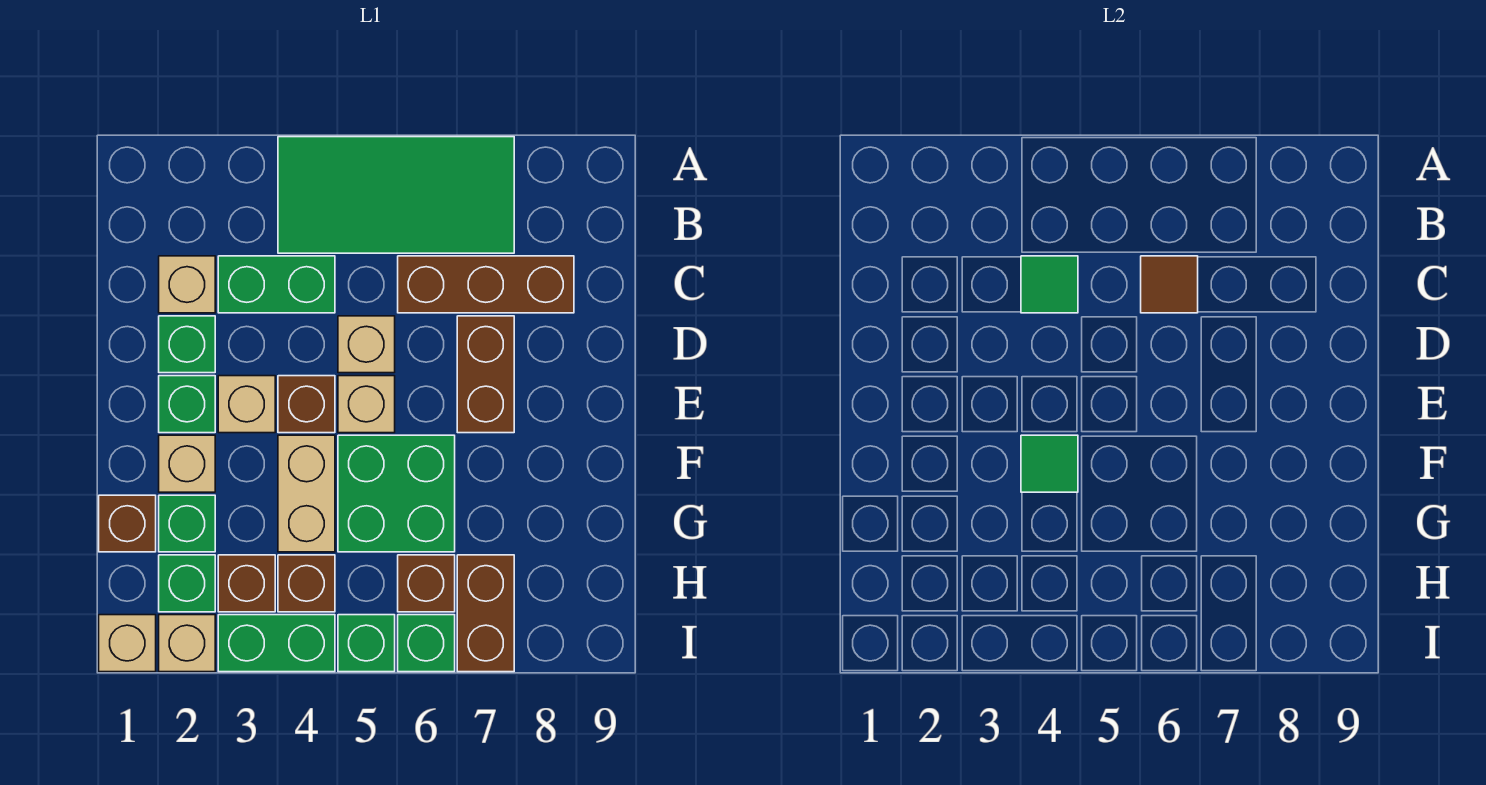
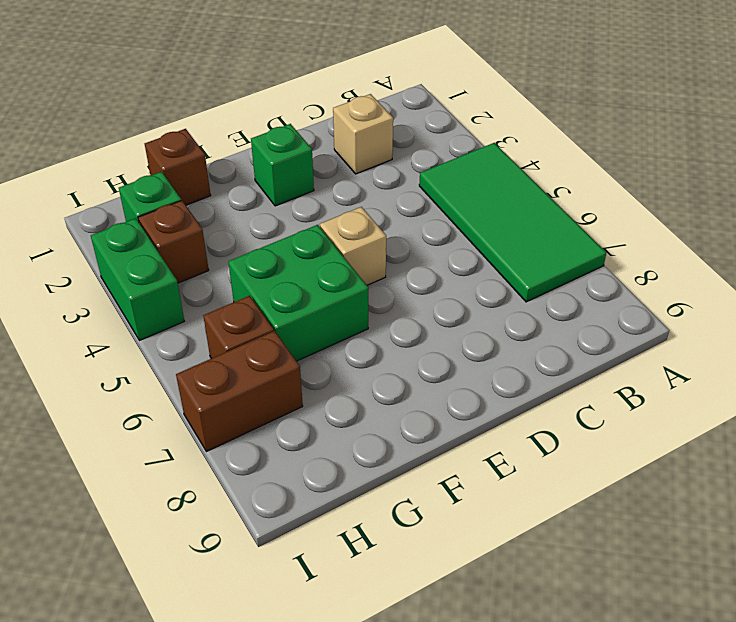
none -> green brick C3:C4 level 1
none -> brown brick C6:C8 level 1
none -> green brick D2 level 1

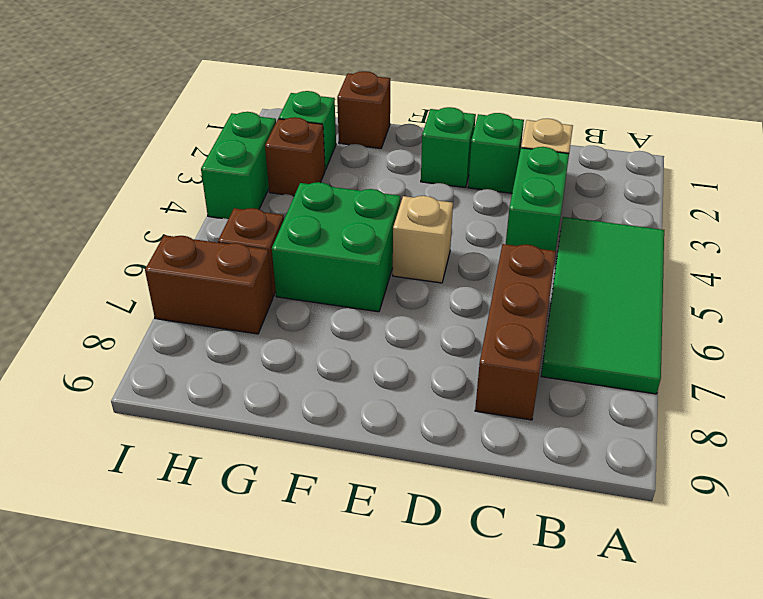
none -> tan brick D5 level 1
none -> brown brick D7:E7 level 1
none -> tan brick E3 level 1

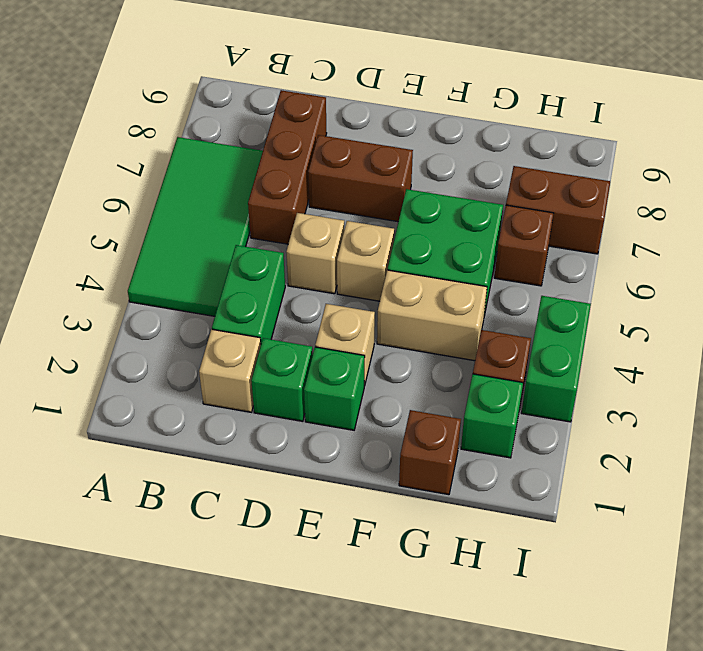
none -> brown brick E4 level 1
none -> tan brick F2 level 1
none -> green brick G2 level 1

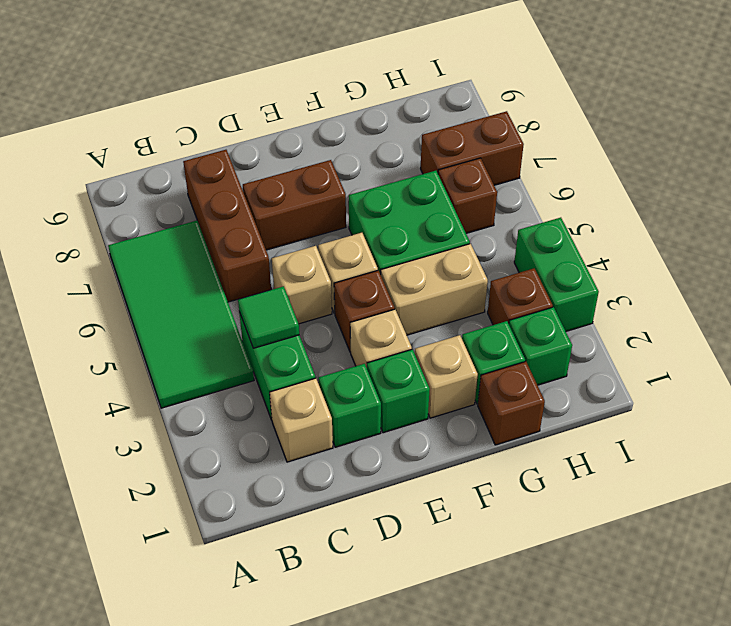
none -> brown brick H4 level 1
none -> tan brick I1 level 1
none -> tan brick I2 level 1

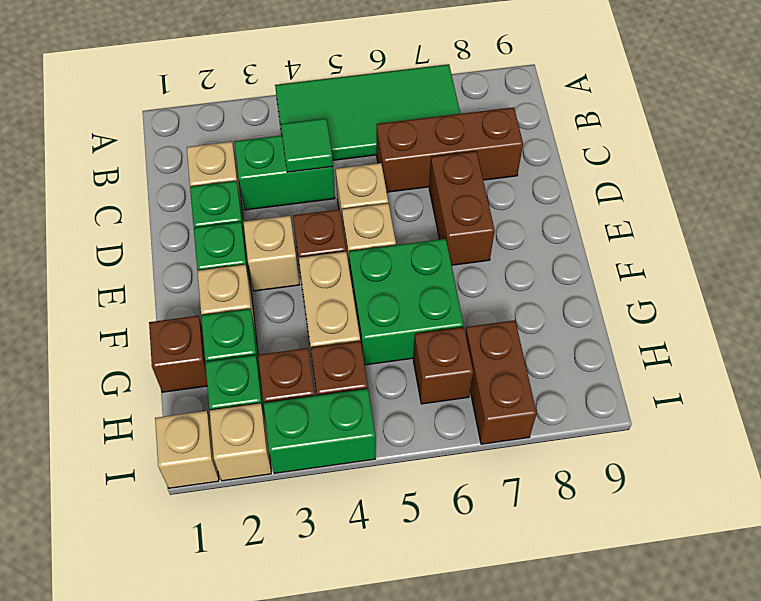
none -> green brick I5 level 1
none -> green brick I6 level 1
none -> brown tile C6 level 2

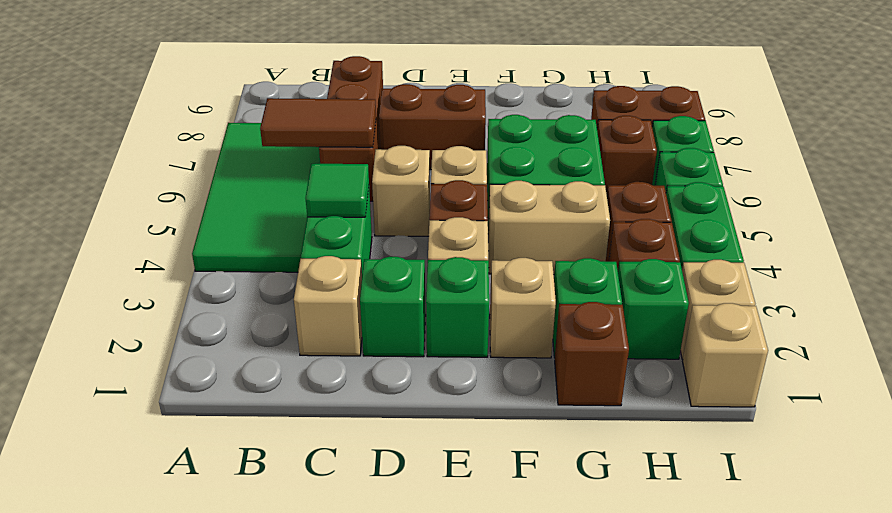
brown tile B6:C6 level 2 -> brown tile C6 level 2
none -> green tile F4 level 2

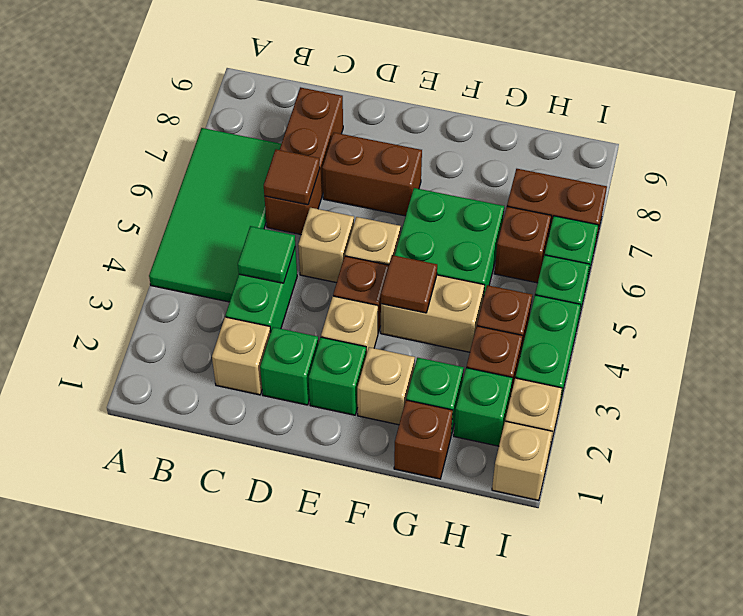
brown tile F4 level 2 -> green tile F4 level 2

